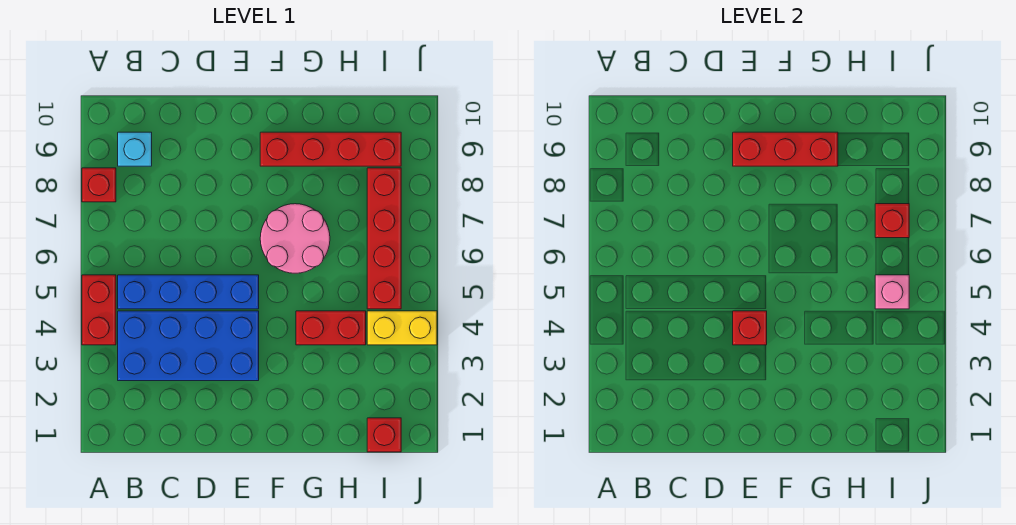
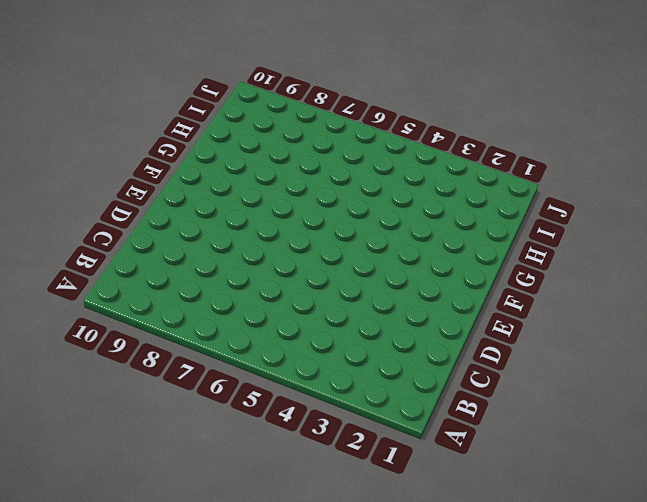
none -> red brick A4:A5 level 1
none -> red brick A8 level 1
none -> blue brick B3:E4 level 1

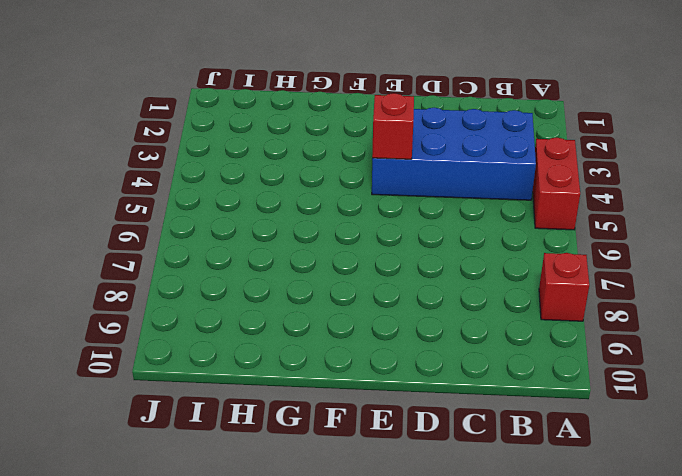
none -> blue brick B5:E5 level 1
none -> cyan brick B9 level 1
none -> pink round brick F6:G7 level 1

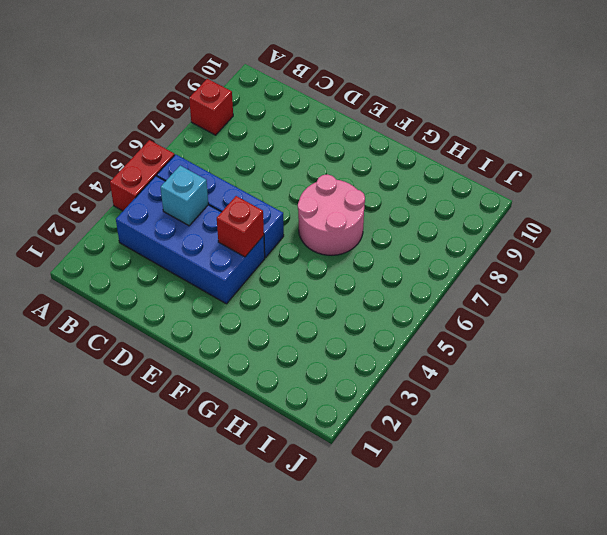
cyan brick C4 level 2 -> cyan brick B9 level 1
none -> red brick F9:I9 level 1
none -> red brick G4:H4 level 1
none -> red brick I1 level 1

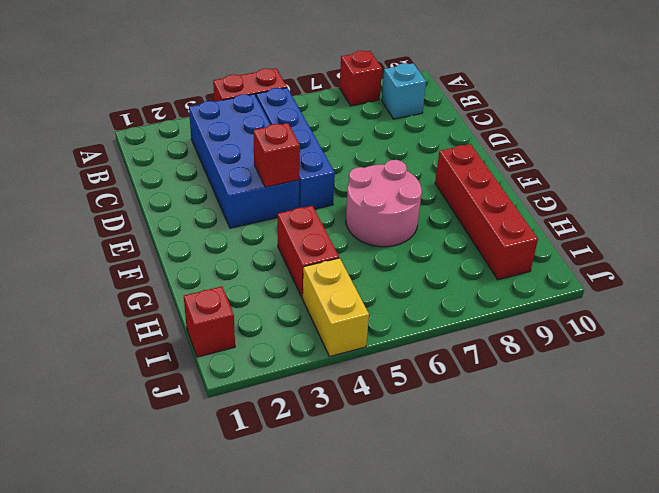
none -> red brick I5:I8 level 1
none -> red brick E9:G9 level 2
none -> pink brick I5 level 2

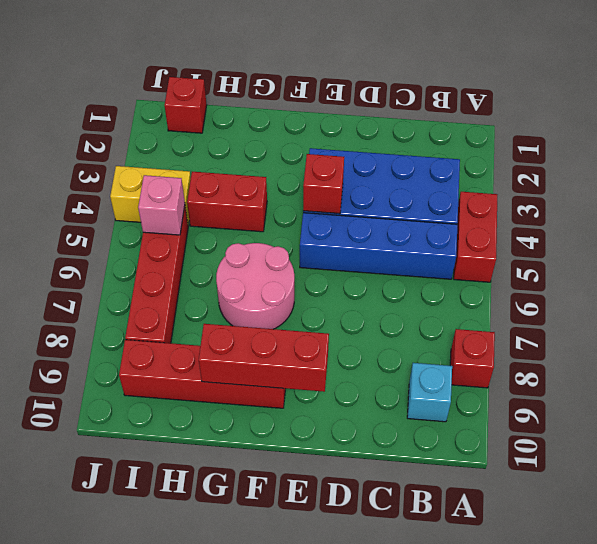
none -> red brick I7 level 2

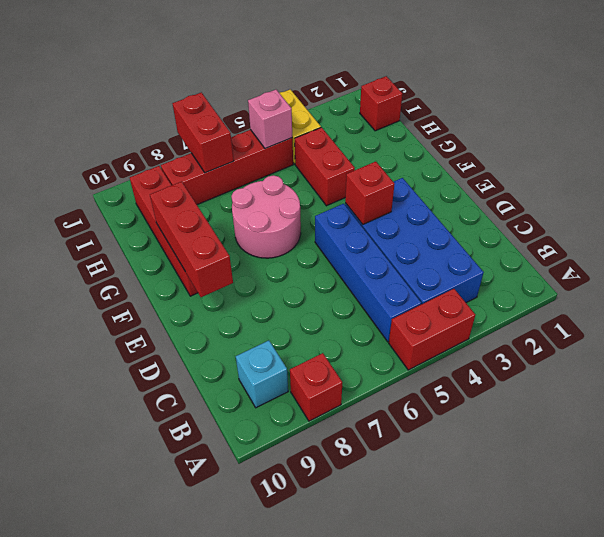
red brick I7:J7 level 2 -> red brick I7 level 2

